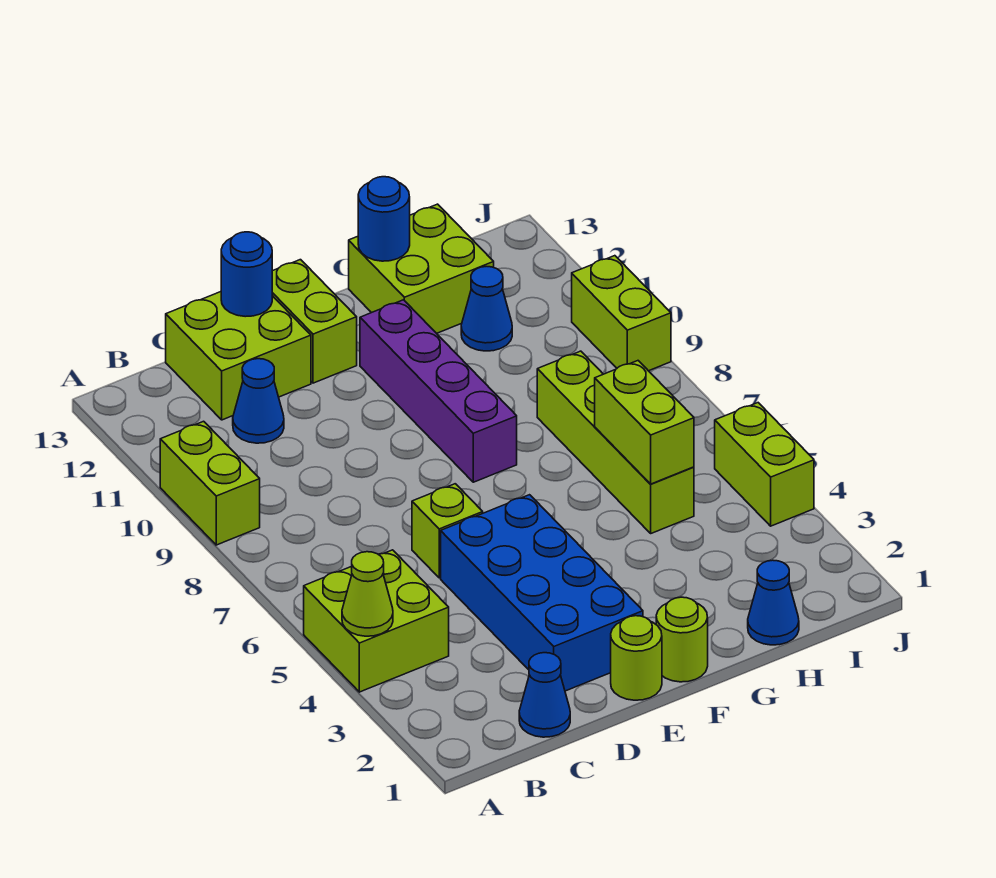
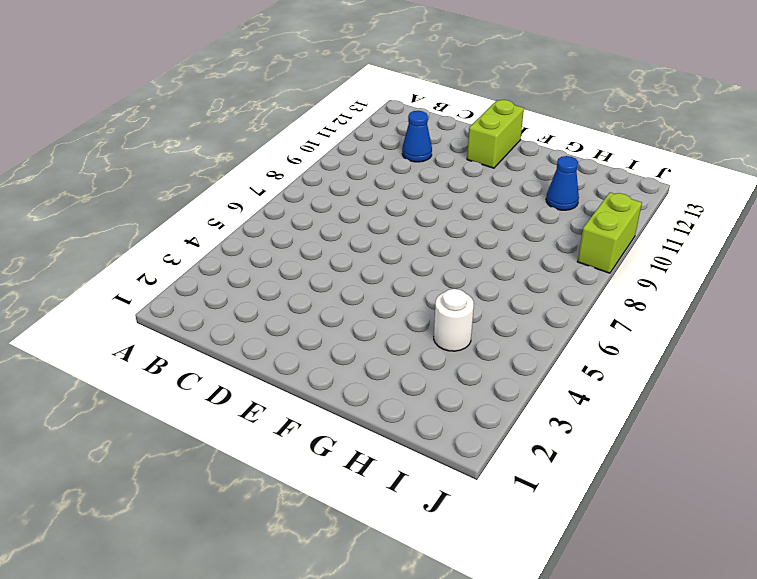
white round brick H4 level 1 -> none
none -> lime brick A4:B5 level 1
none -> lime brick A9:A10 level 1
none -> blue cone C1 level 1

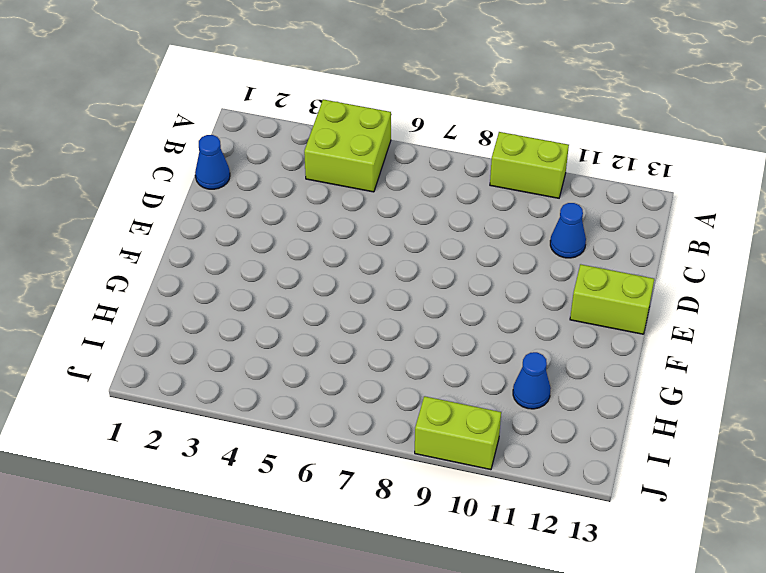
none -> lime brick C12:D13 level 1
none -> blue brick D2:E5 level 1
none -> lime brick D6 level 1

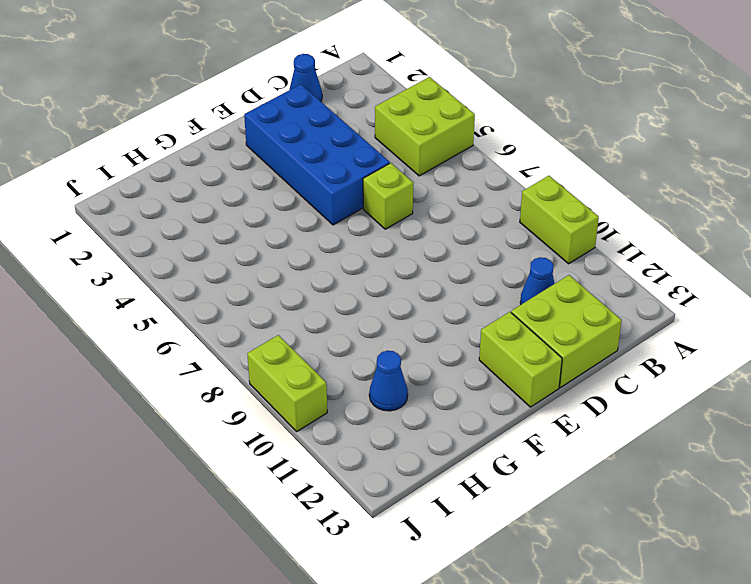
none -> lime round brick E1 level 1
none -> lime round brick F1 level 1
none -> purple brick F8:F11 level 1

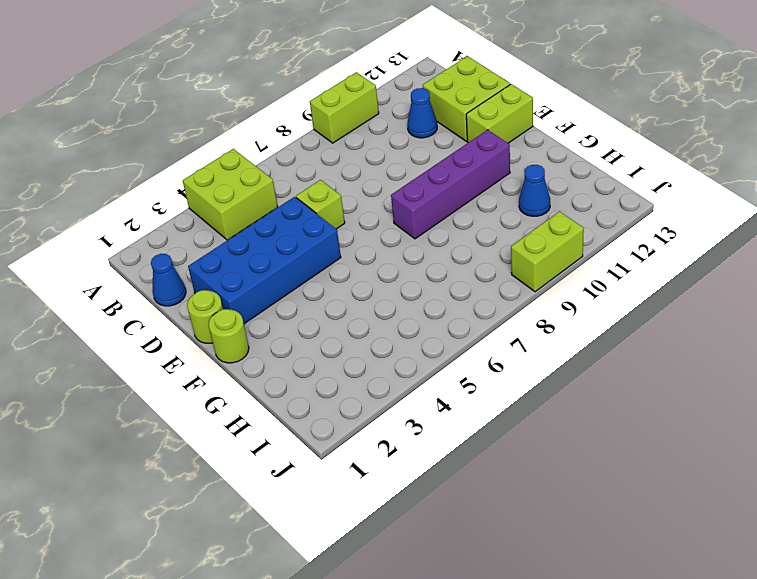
none -> lime brick G12:H13 level 1
none -> blue cone H1 level 1
none -> lime brick H5:H8 level 1

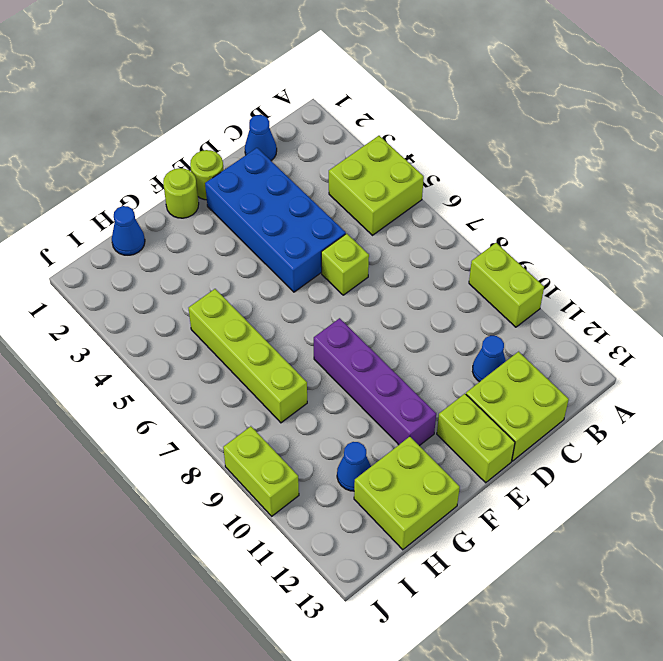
none -> lime brick J4:J5 level 1
none -> lime cone A4 level 2
none -> blue round brick D13 level 2

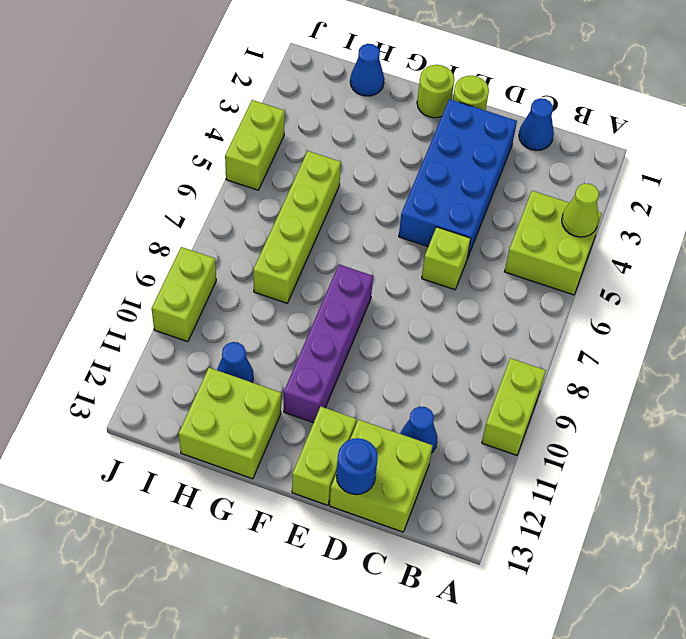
none -> blue round brick G13 level 2
none -> lime brick H5:H6 level 2

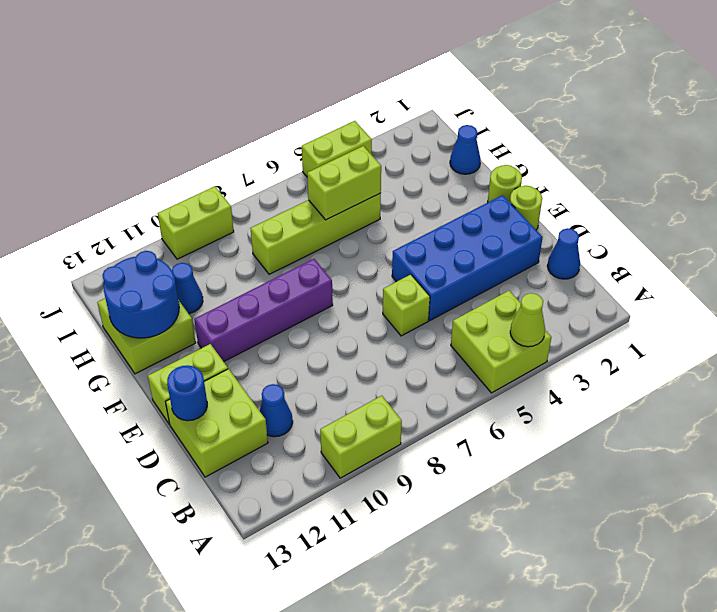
blue round brick G12:H13 level 2 -> blue round brick G13 level 2

